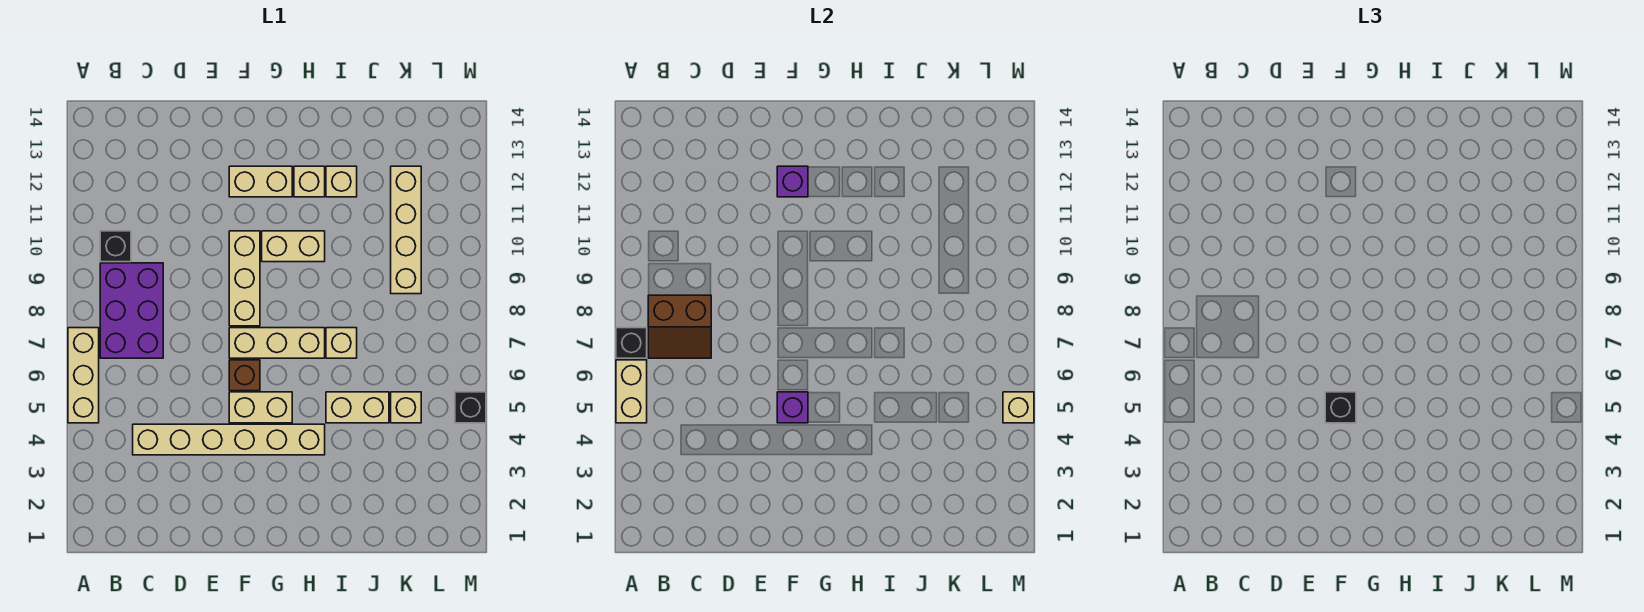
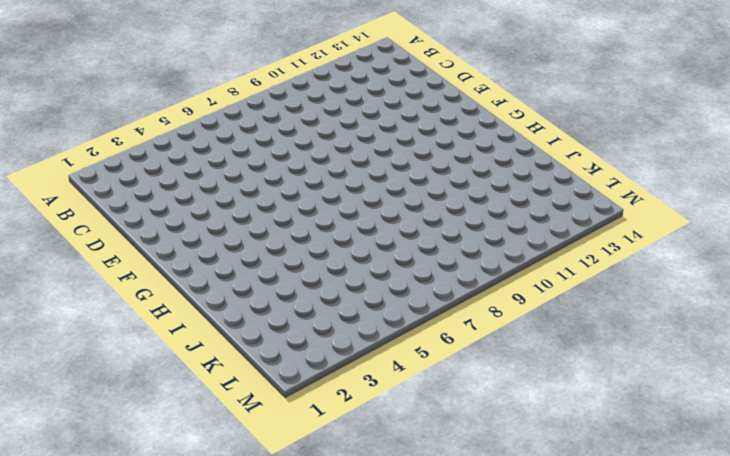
none -> tan brick A5:A7 level 1
none -> purple brick B7:C9 level 1
none -> black brick B10 level 1

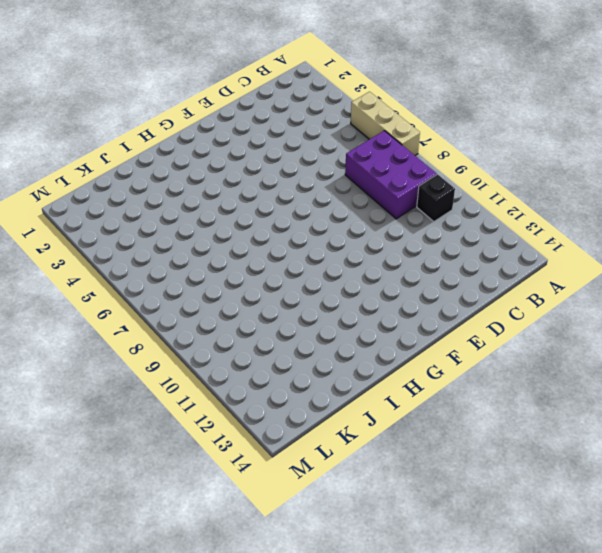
none -> tan brick C4:H4 level 1
none -> tan brick F5:G5 level 1
none -> brown brick F6 level 1

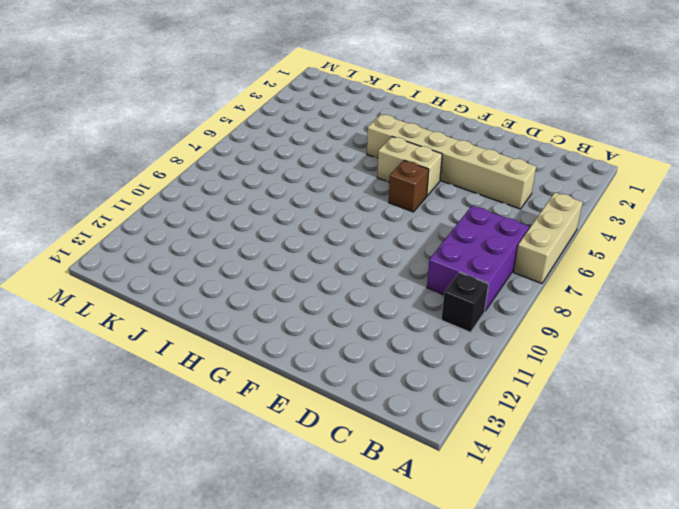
none -> tan brick F7:H7 level 1
none -> tan brick F8:F10 level 1
none -> tan brick F12:G12 level 1

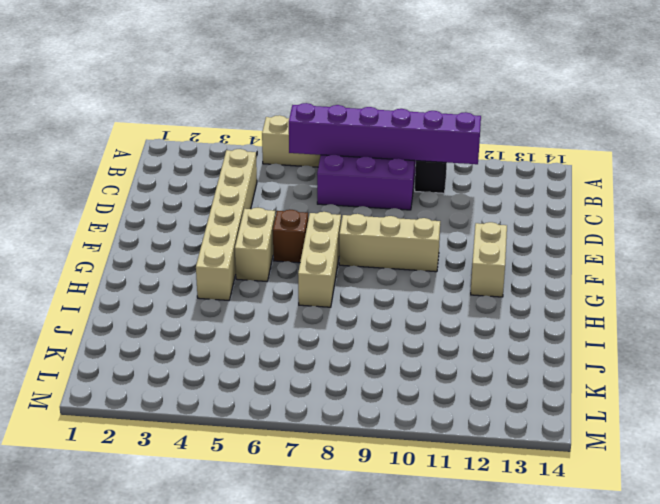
purple brick B6:B11 level 2 -> brown slope B7:C8 level 2 top 8
none -> tan brick G10:H10 level 1
none -> tan brick H12 level 1
none -> tan brick I5:J5 level 1

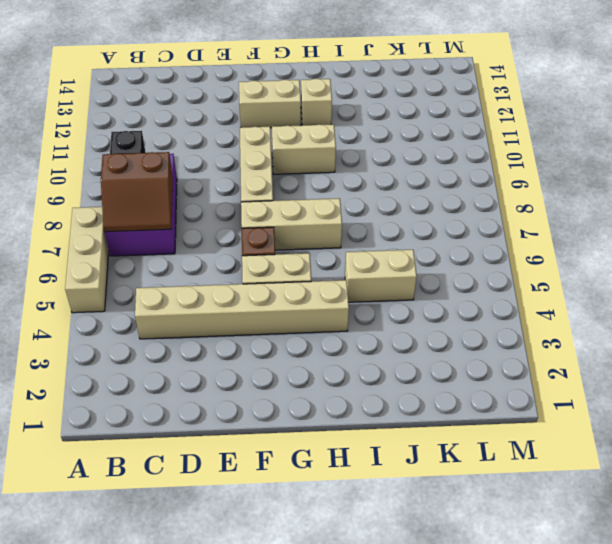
none -> tan brick I7 level 1
none -> tan brick I12 level 1
none -> tan brick K5 level 1

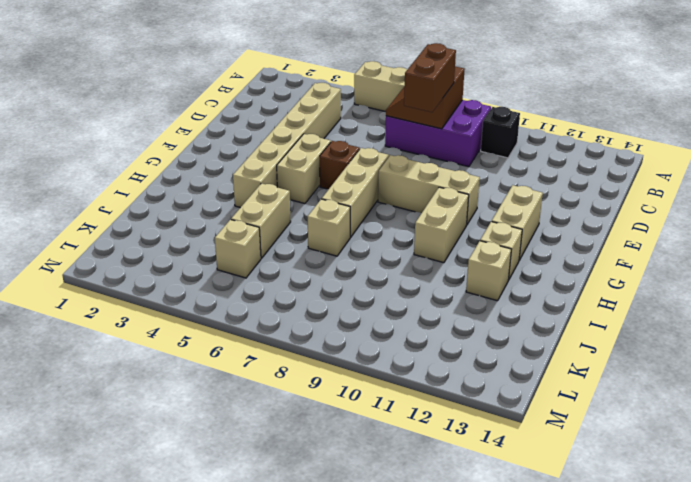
brown brick C8:D8 level 3 -> none
none -> tan brick K9:K12 level 1
none -> black brick M5 level 1
none -> tan brick A5:A6 level 2

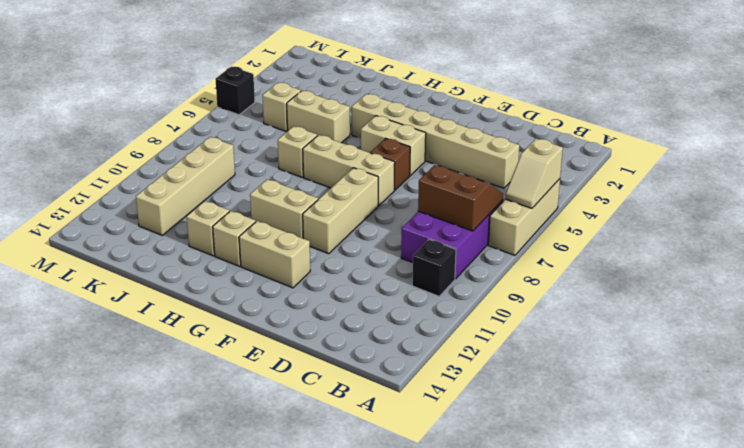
tan slope A5:A6 level 2 top 5 -> tan brick A5:A6 level 2
none -> black brick A7 level 2
none -> purple brick F5 level 2
none -> purple brick F12 level 2

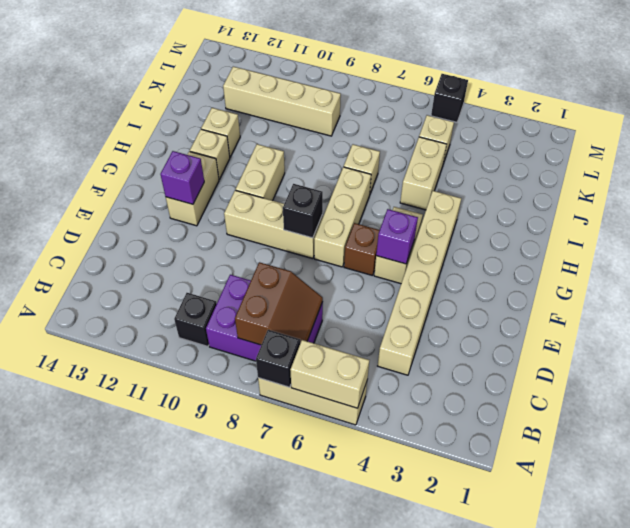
black brick F8 level 2 -> black brick F5 level 3
none -> tan brick M5 level 2

